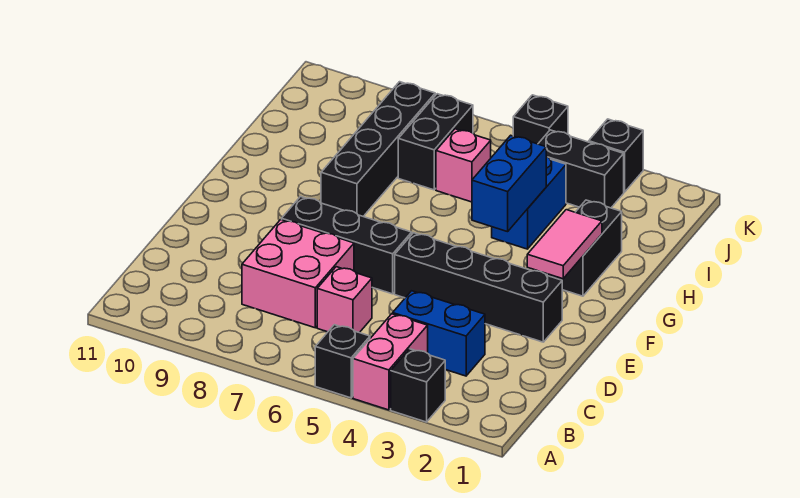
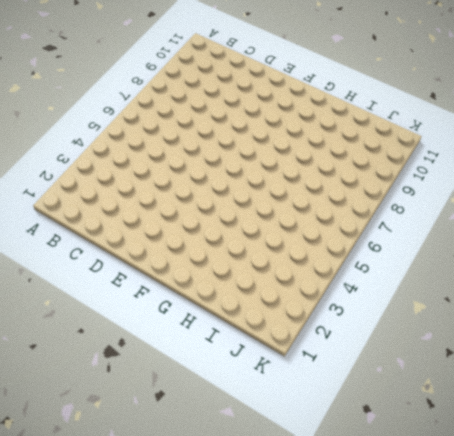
none -> black brick A3 level 1
none -> pink brick A4:B4 level 1
none -> black brick A5 level 1

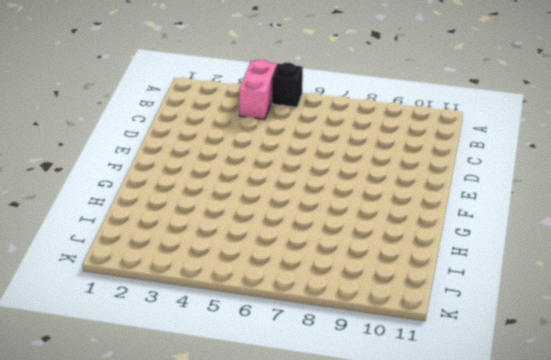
none -> black brick A3 level 1
none -> blue brick C3:C4 level 1
none -> pink brick C6 level 1

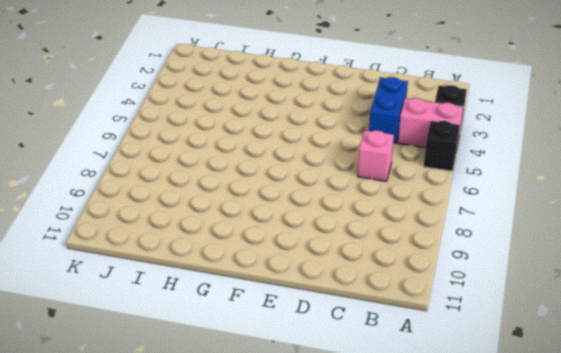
none -> pink brick C7:D8 level 1
none -> black brick E2:E5 level 1
none -> black brick E6:E8 level 1

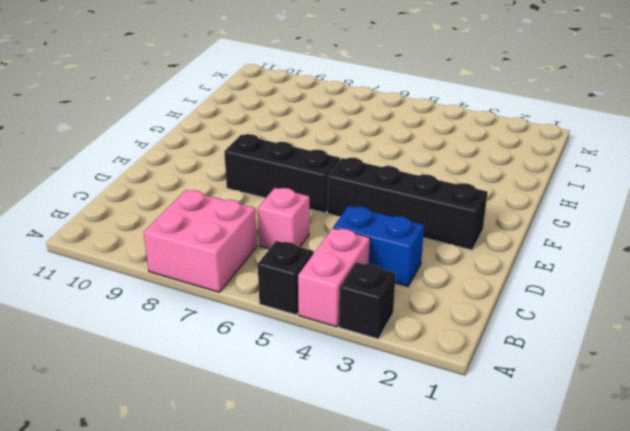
pink brick A7:B8 level 1 -> pink brick C7:D8 level 1
none -> black brick G2:H2 level 1
none -> black brick G8:J8 level 1
none -> blue brick H4:I4 level 1

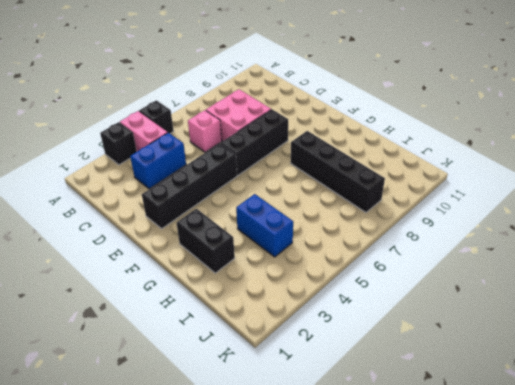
none -> pink brick I6 level 1
none -> black brick I7:J7 level 1
none -> black brick J3:J4 level 1

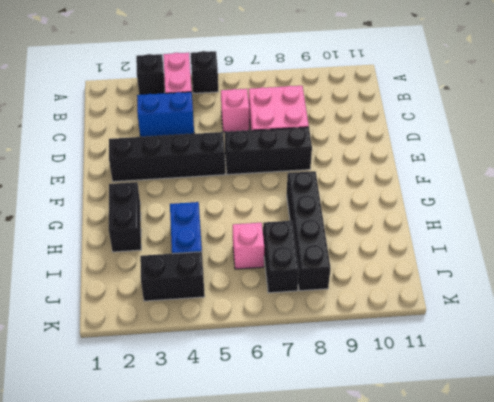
none -> black brick K3 level 1
none -> black brick K5 level 1
none -> pink tile F2:G2 level 2

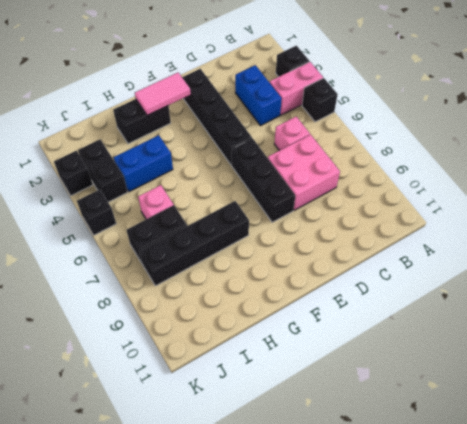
none -> blue brick G4:H4 level 2

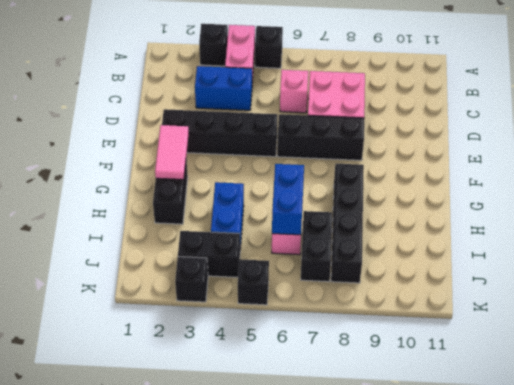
blue brick H6:I6 level 2 -> blue brick G4:H4 level 2

